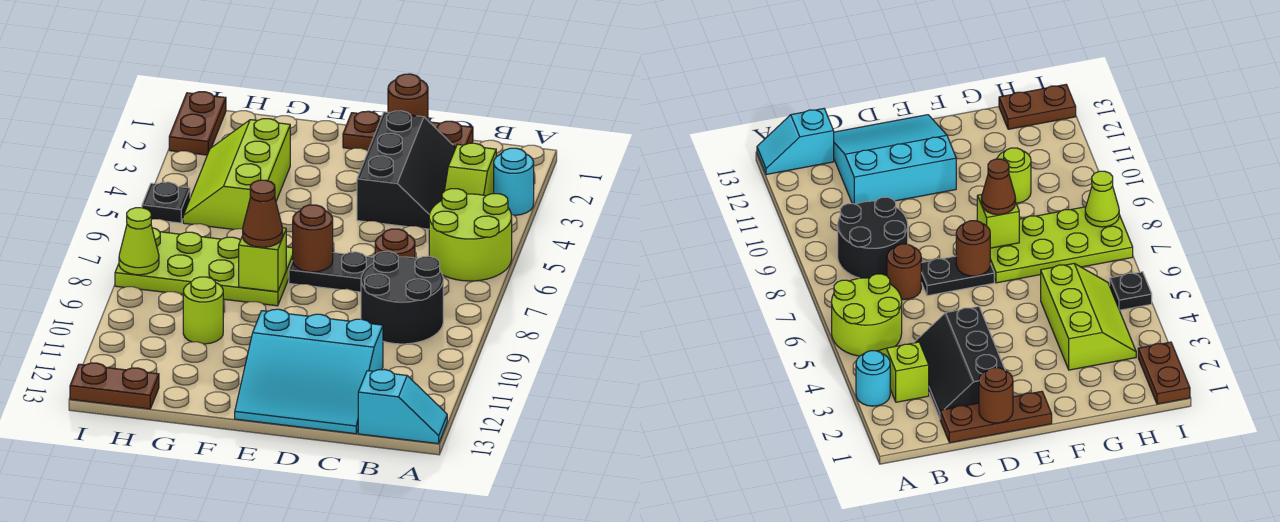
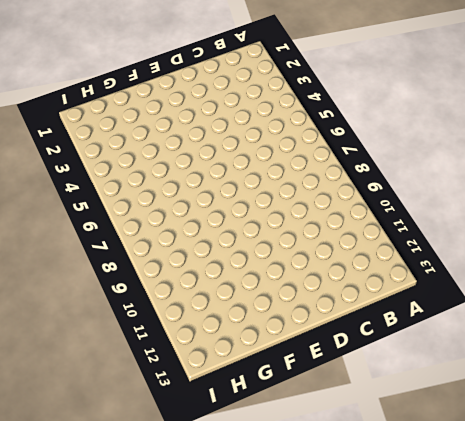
none -> cyan round brick A3 level 1
none -> lime round brick A5:B6 level 1
none -> cyan slope A13:B13 level 1 top B

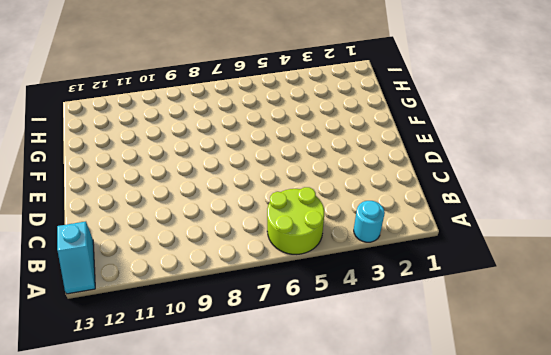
none -> lime slope B3:B4 level 1 top 3
none -> black round brick B8:C9 level 1
none -> brown plate C1:E1 level 1

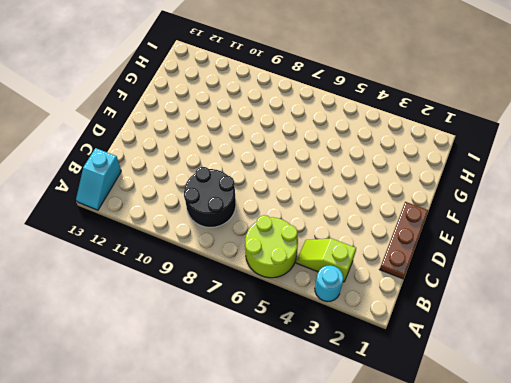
none -> black slope C2:D4 level 1 top D
none -> brown round brick C7 level 1
none -> cyan slope C11:E13 level 1 top 11

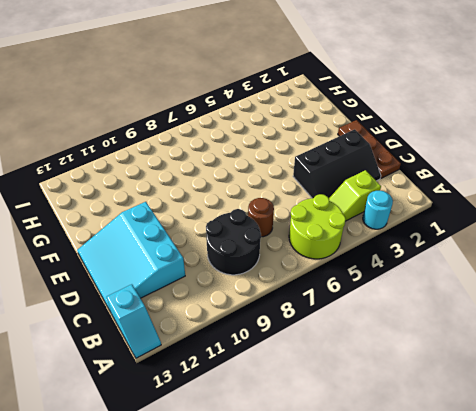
none -> black plate D7:E7 level 1
none -> lime plate F7:I8 level 1
none -> lime slope G3:H5 level 1 top G

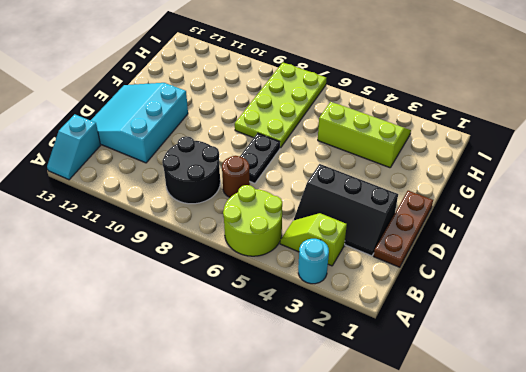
none -> lime round brick G10 level 1
none -> brown plate H13:I13 level 1
none -> brown plate I1:I2 level 1

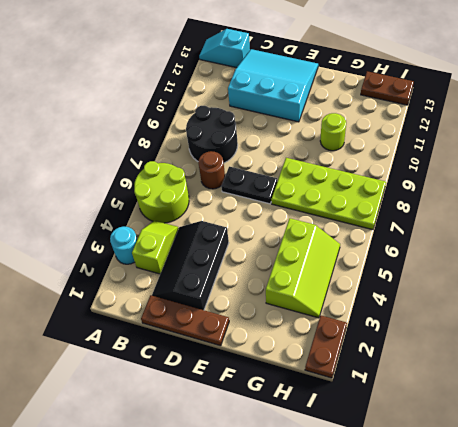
none -> black plate I5 level 1
none -> brown round brick D1 level 2
none -> brown round brick E7 level 2

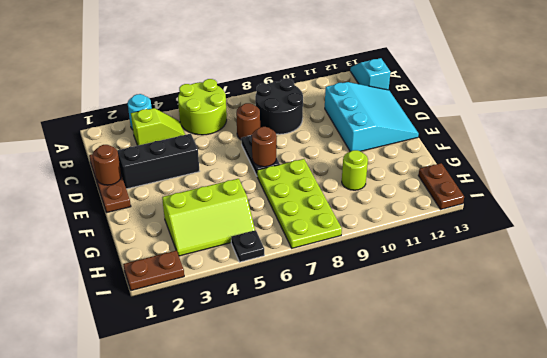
none -> lime brick F8 level 2
none -> lime cone I8 level 2
none -> brown cone F8 level 3

